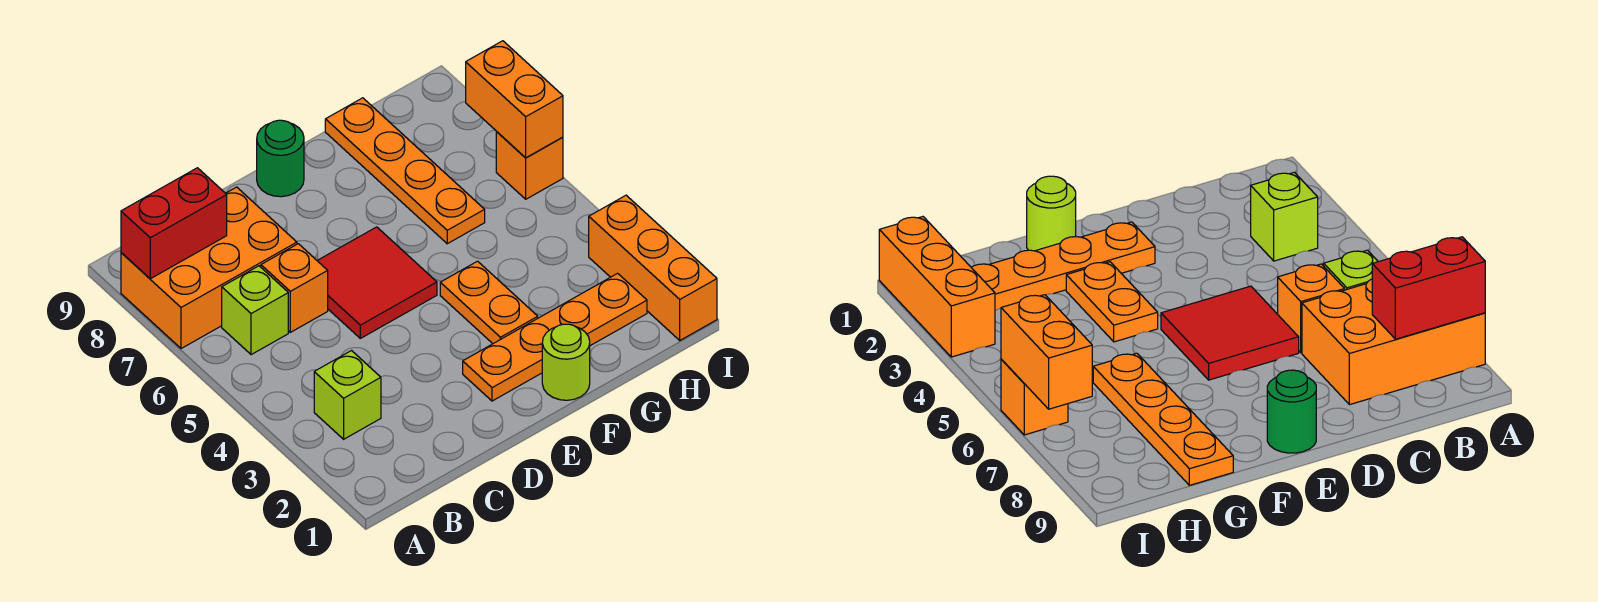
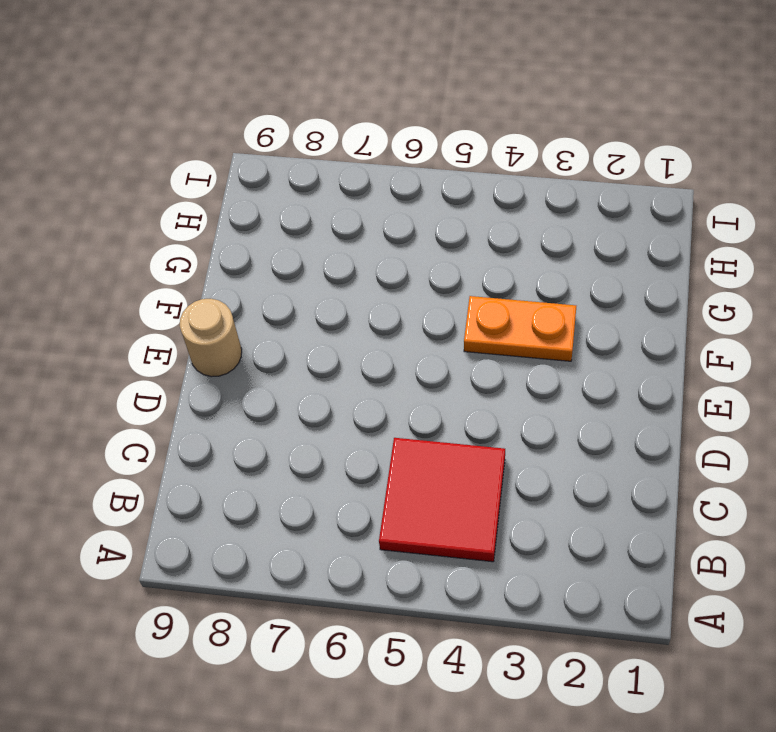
red tile B4:C5 level 1 -> red tile D5:E6 level 1
tan round brick E9 level 1 -> green round brick E9 level 1
none -> orange brick A7:C8 level 1
none -> lime brick B3 level 1
none -> lime brick B6 level 1

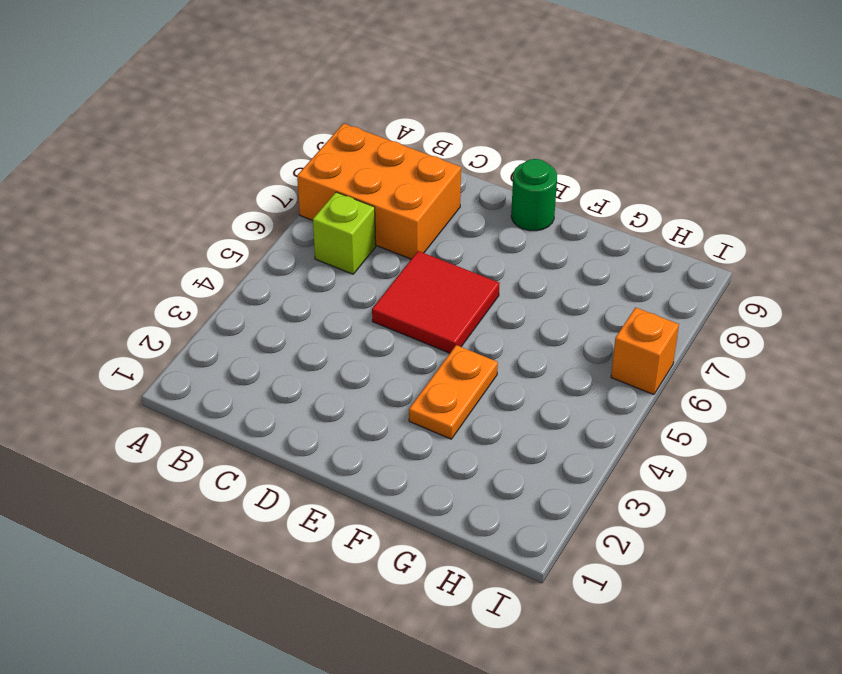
none -> lime brick B3 level 1
none -> orange brick C6 level 1
none -> orange plate E2:H2 level 1

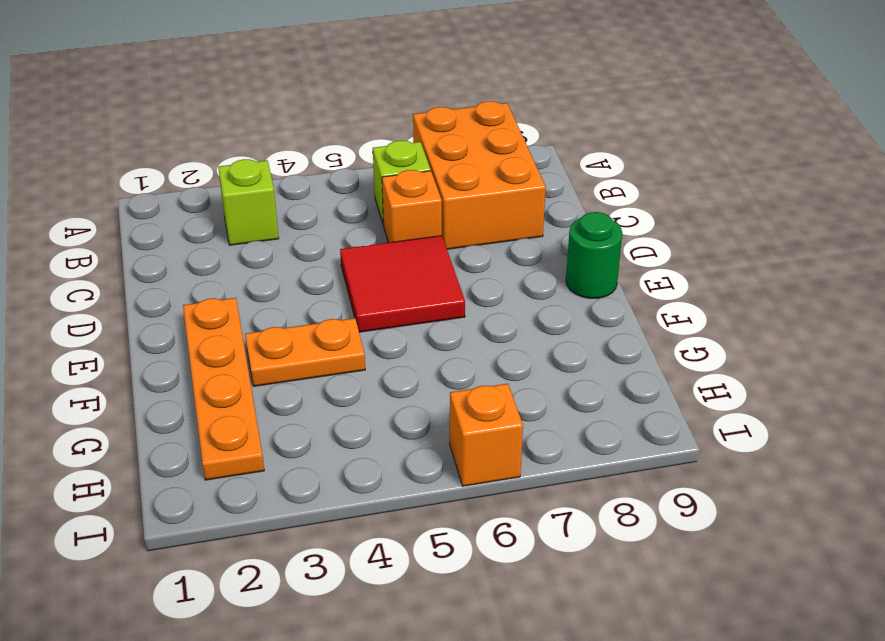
none -> lime round brick F1 level 1
none -> orange plate G6:G9 level 1
none -> orange brick I1:I3 level 1

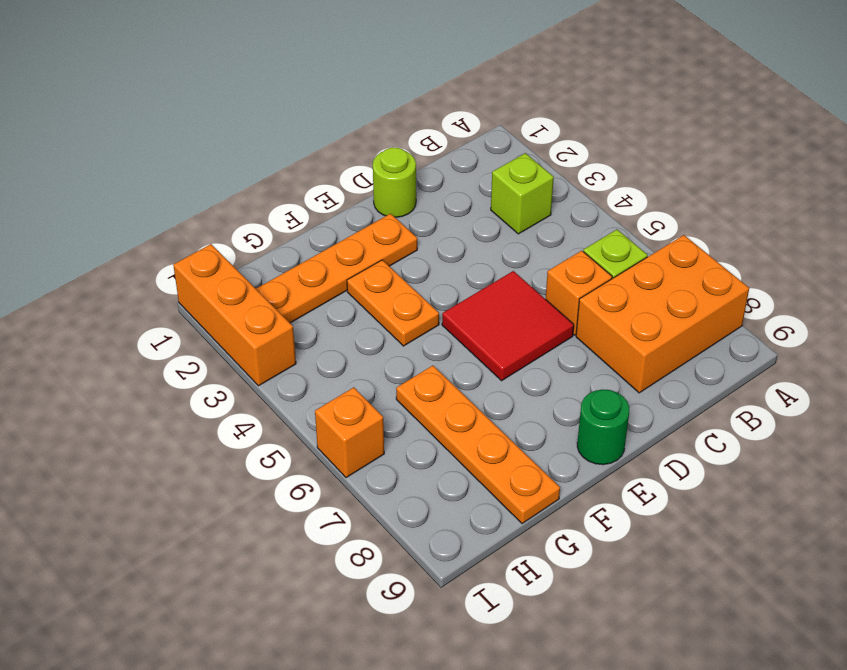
lime round brick D1 level 1 -> lime round brick F1 level 1
none -> red brick A8:B8 level 2
none -> orange brick I6:I7 level 2

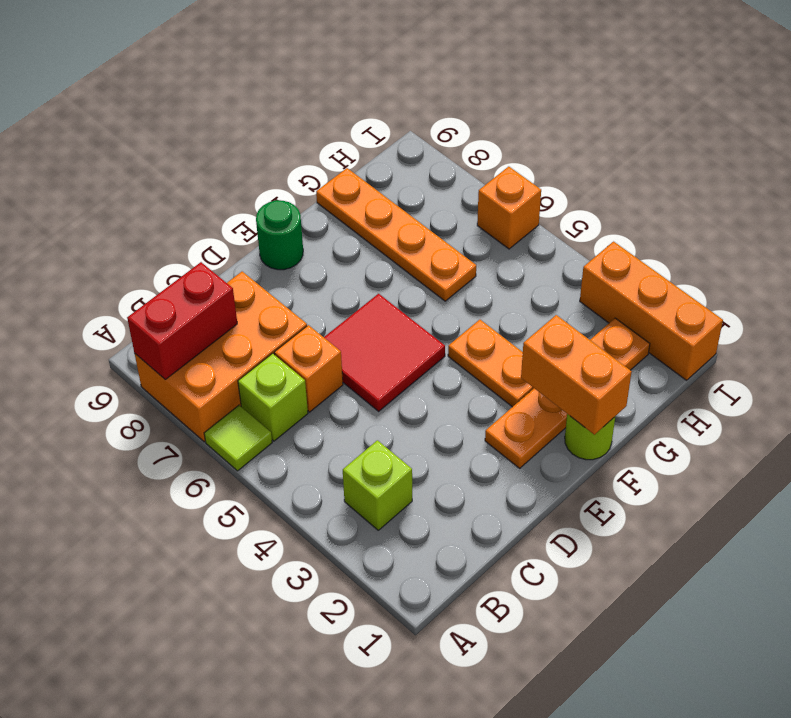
lime tile A6 level 1 -> none
orange brick F1:F2 level 2 -> orange brick I6:I7 level 2

